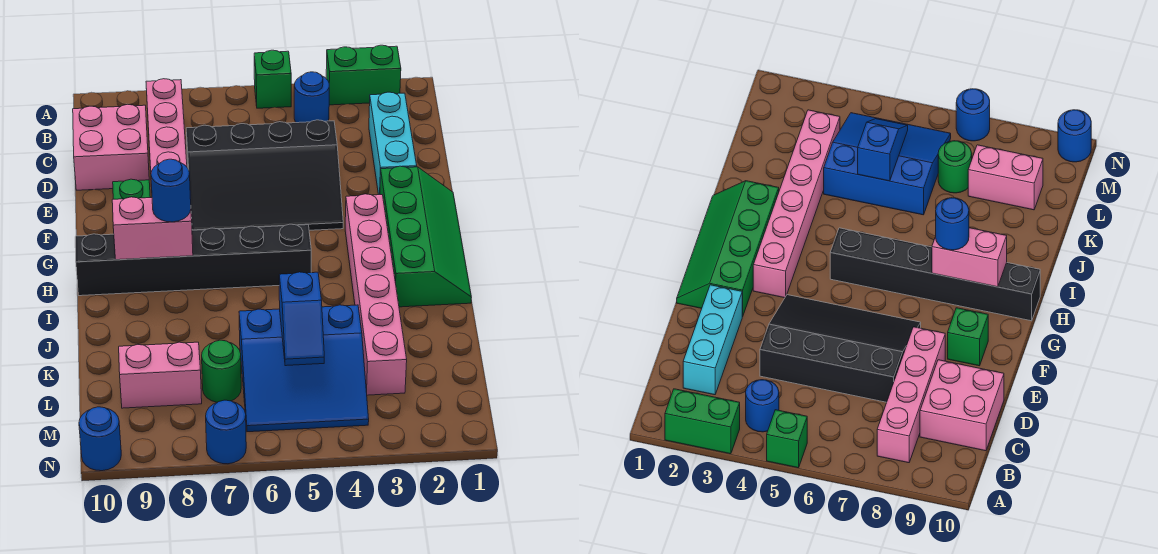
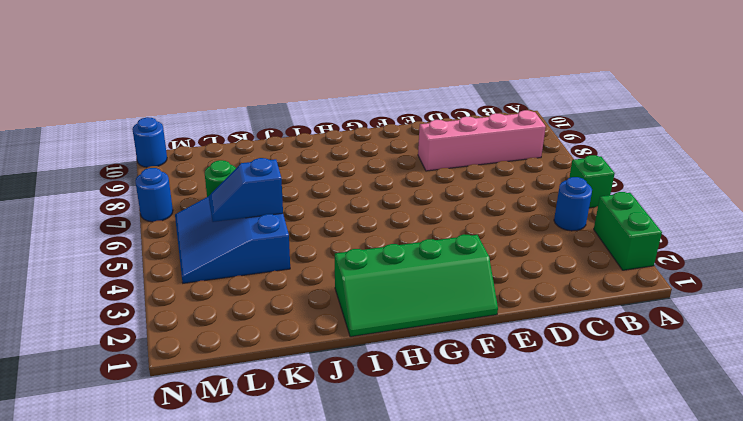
none -> cyan brick C2:E2 level 1
none -> pink brick C9:D10 level 1
none -> black slope D4:F7 level 1 top D

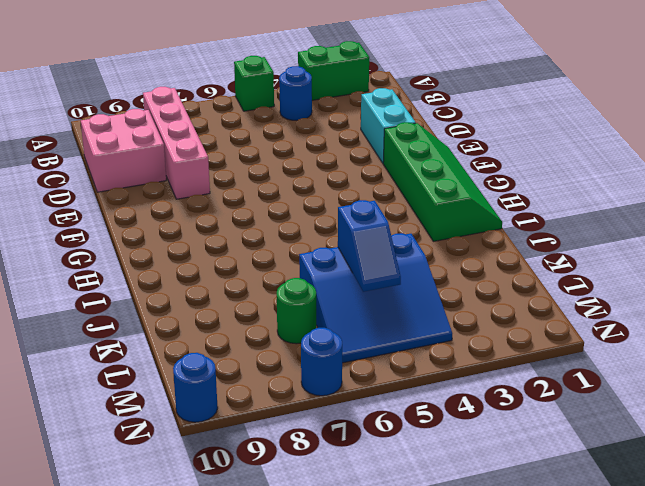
cyan brick D2:E2 level 1 -> cyan brick C2:E2 level 1
none -> black slope D4:F7 level 1 top D
none -> green brick F9 level 1
none -> pink brick G3:L3 level 1

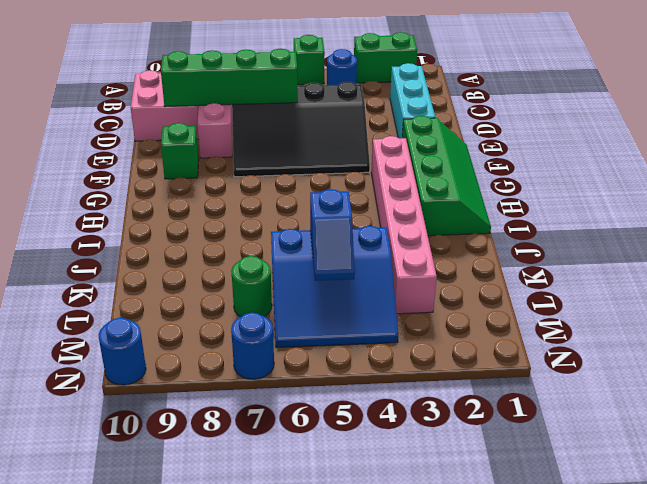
green brick D6:D9 level 2 -> none
none -> black brick H5:H10 level 1
none -> pink brick L8:L9 level 1
none -> pink brick H8:H9 level 2

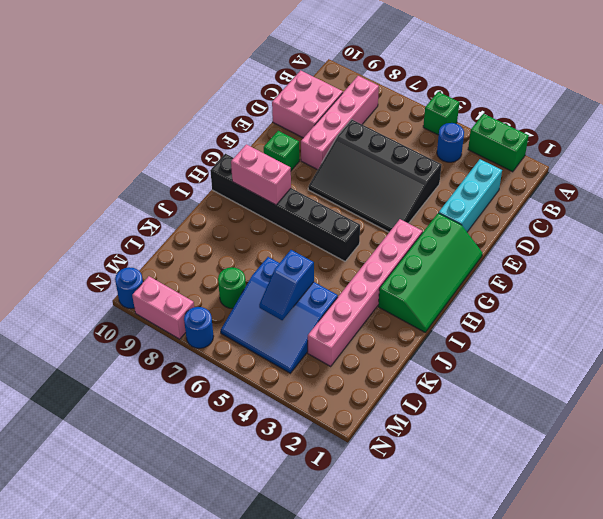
pink brick N8:N9 level 1 -> pink brick L8:L9 level 1
none -> blue round brick H8 level 3

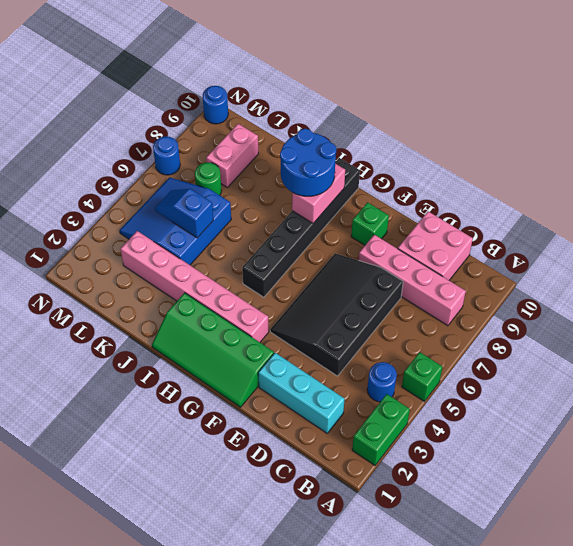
blue round brick H8:I9 level 3 -> blue round brick H8 level 3

